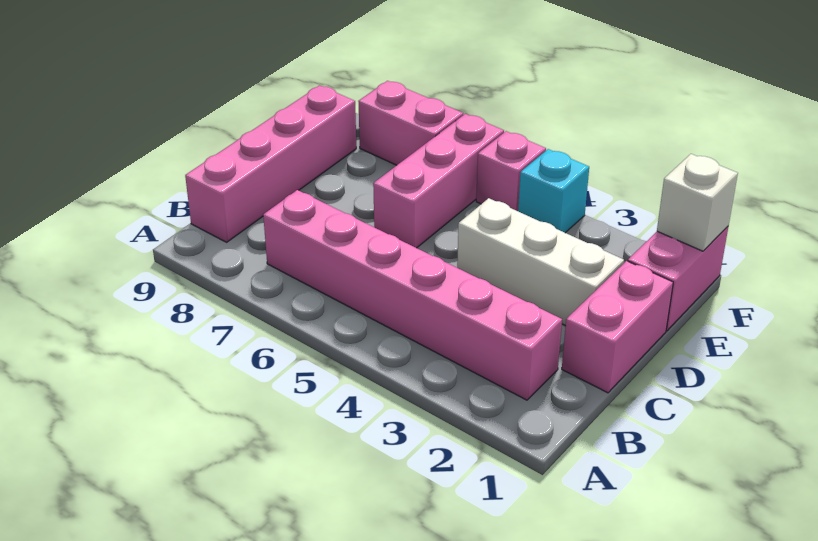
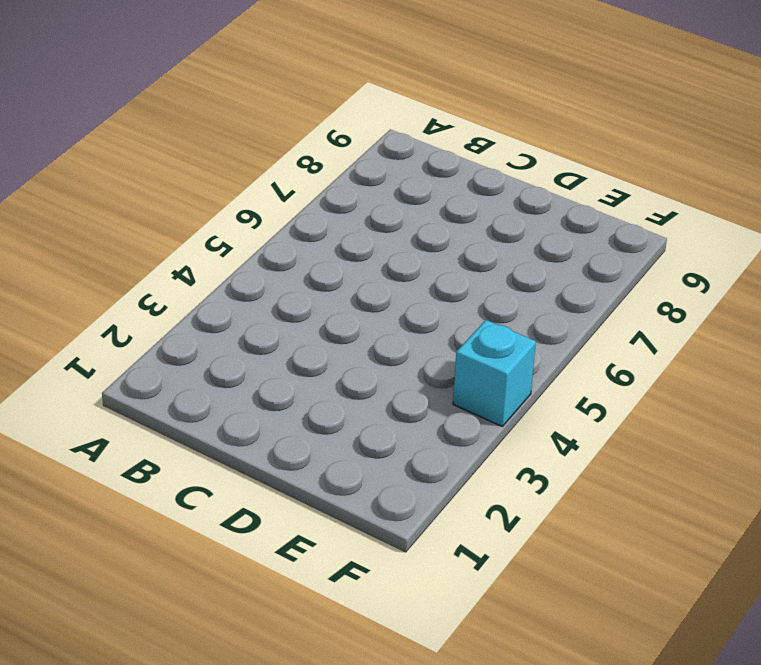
none -> pink brick B2:B7 level 1
none -> pink brick B9:E9 level 1

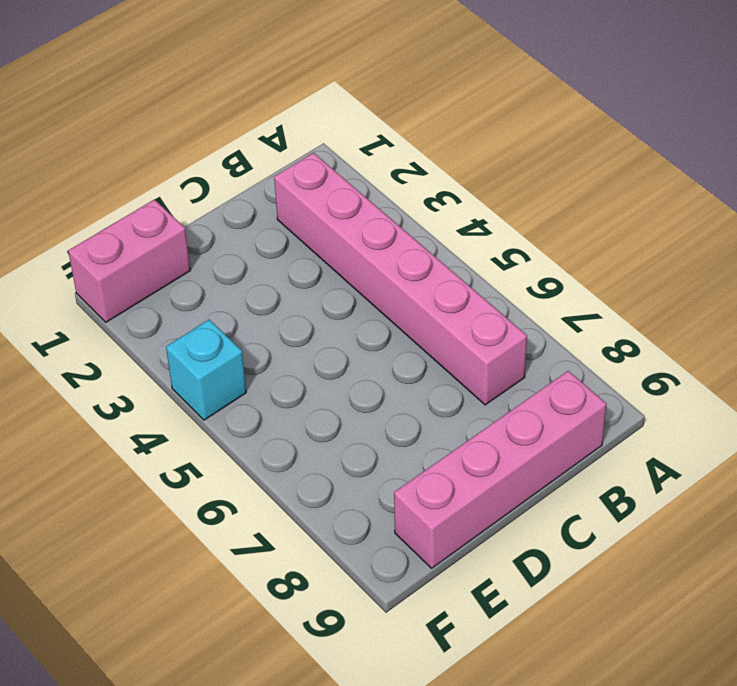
none -> pink brick C1:D1 level 1
none -> white brick D2:D4 level 1

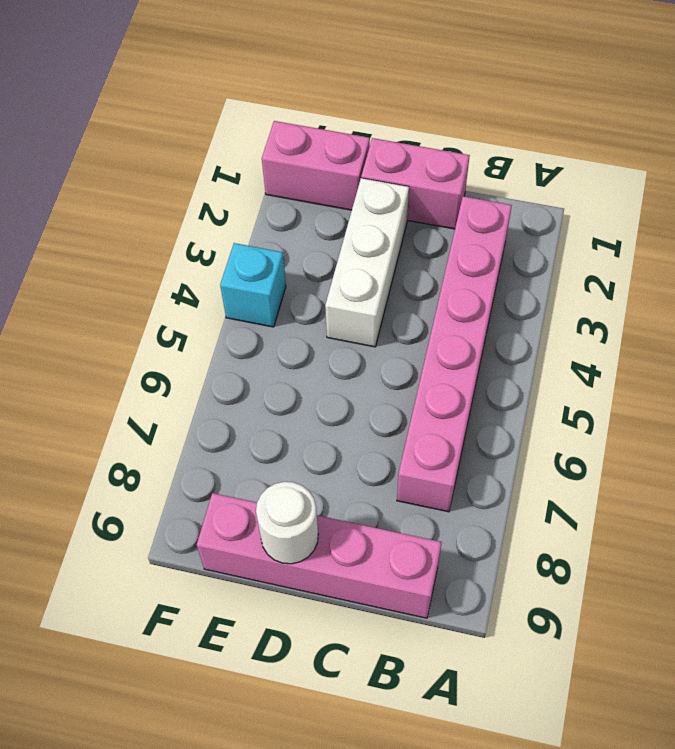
white round brick D9 level 2 -> none
none -> pink brick D6:F6 level 1
none -> pink brick F5 level 1

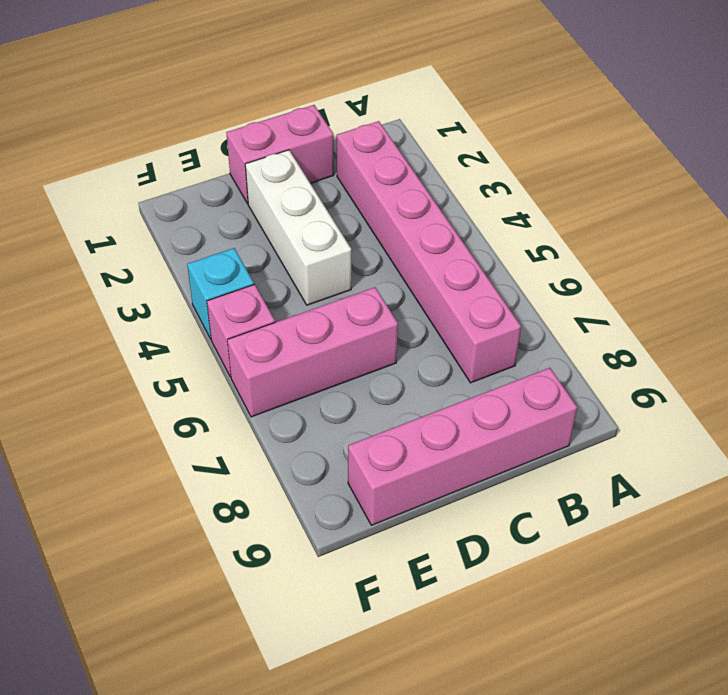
none -> pink brick E1:F1 level 1
none -> pink brick F7:F8 level 1

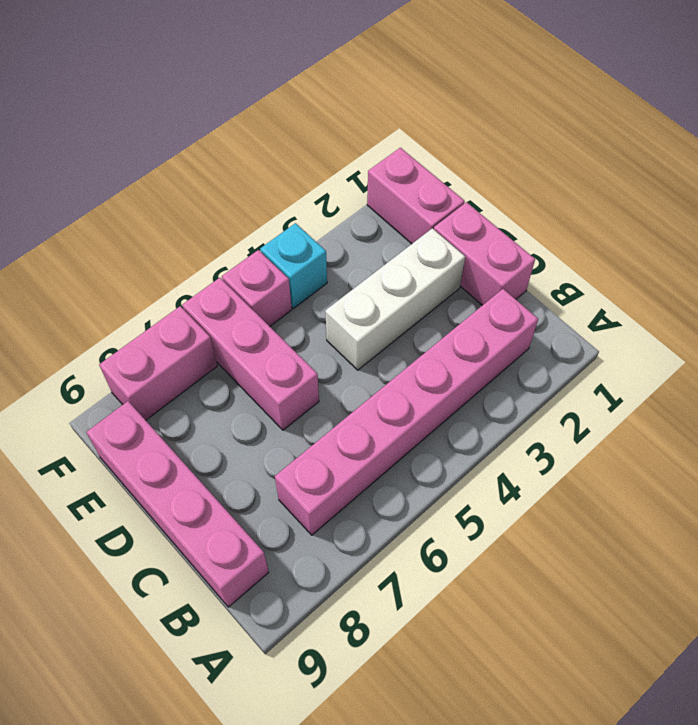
none -> white brick F1 level 2

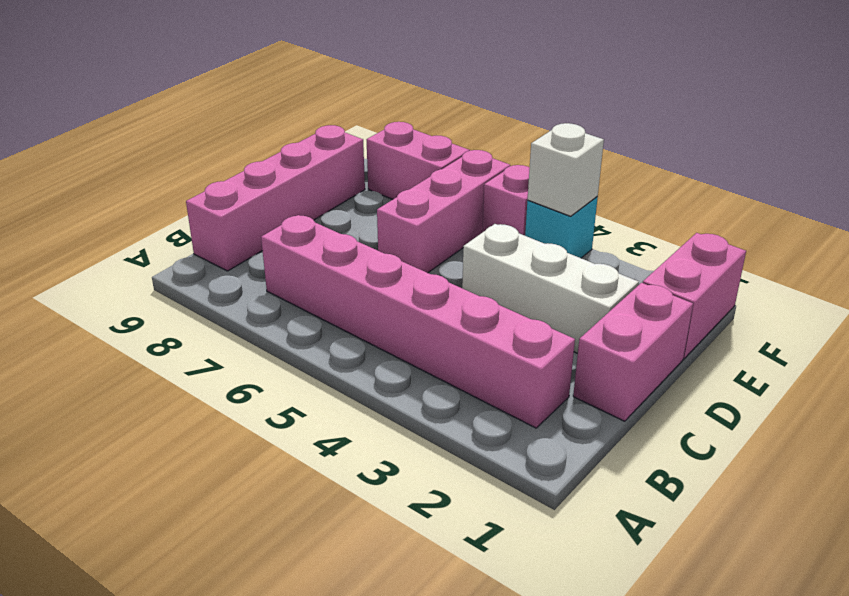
white brick F4 level 2 -> white brick F1 level 2

